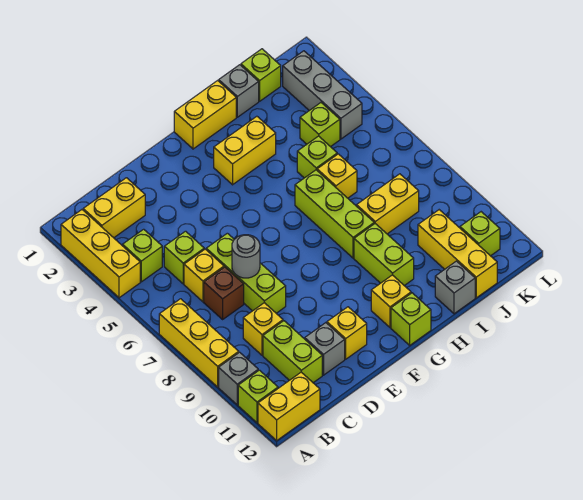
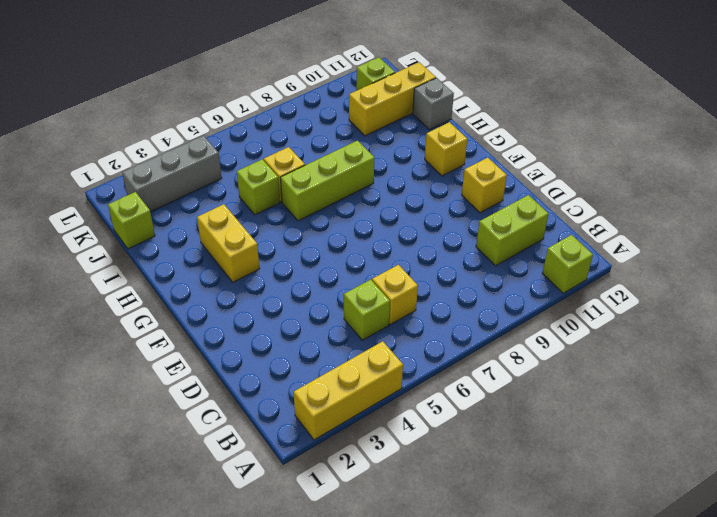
none -> yellow brick A7:A9 level 1
none -> grey brick A10 level 1
none -> yellow brick A12:B12 level 1
none -> yellow brick B2:C2 level 1

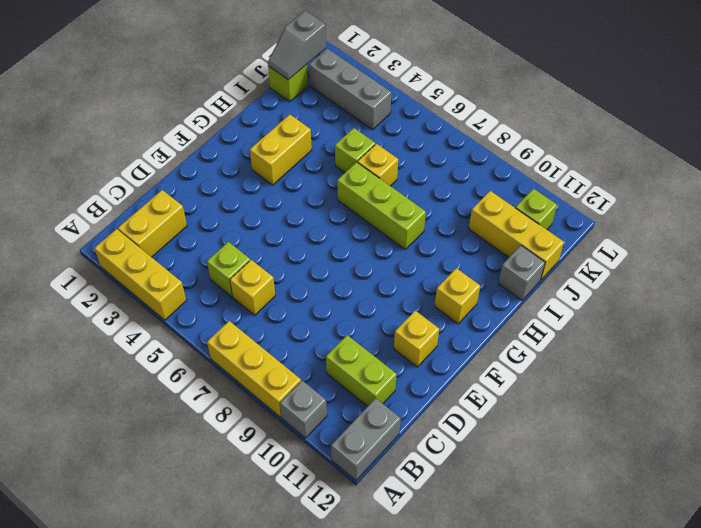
grey brick A12:B12 level 1 -> yellow brick A12:B12 level 1
grey slope J1:K1 level 2 top K -> none
none -> lime brick A11 level 1
none -> lime brick B4 level 1
none -> brown brick C7 level 1
none -> yellow brick C9 level 1

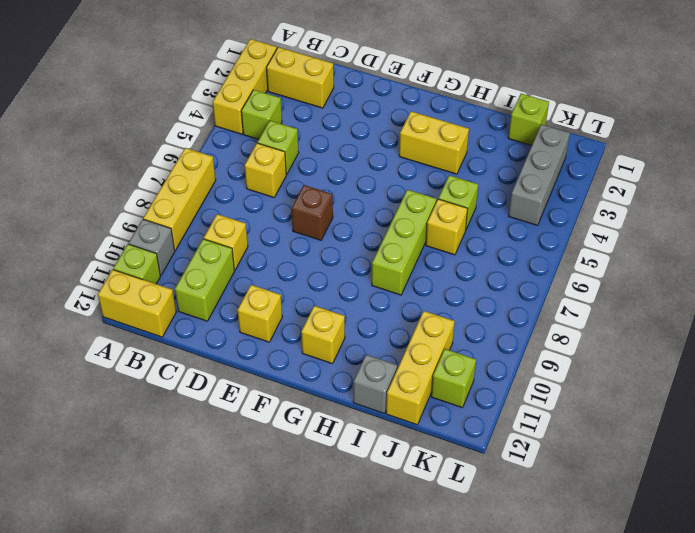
brown brick E7 level 1 -> brown brick C7 level 1
none -> lime brick D6:D8 level 1
none -> grey brick D11 level 1
none -> yellow brick G1:H1 level 1
none -> lime brick G12 level 1

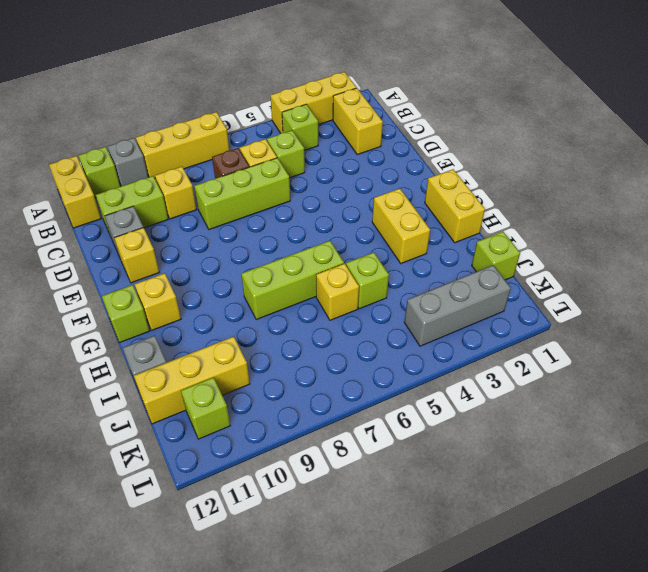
none -> lime brick H9:H10 level 1
none -> grey brick I1 level 1
none -> yellow brick I8:J8 level 1
none -> lime brick J4 level 1

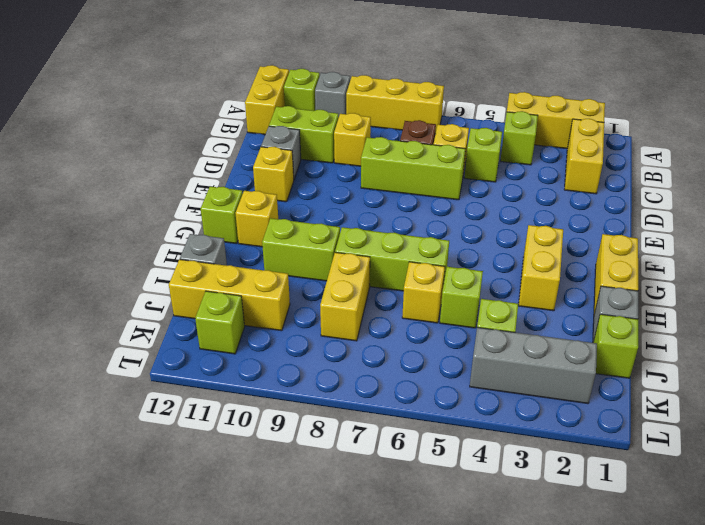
none -> grey round brick D7 level 2

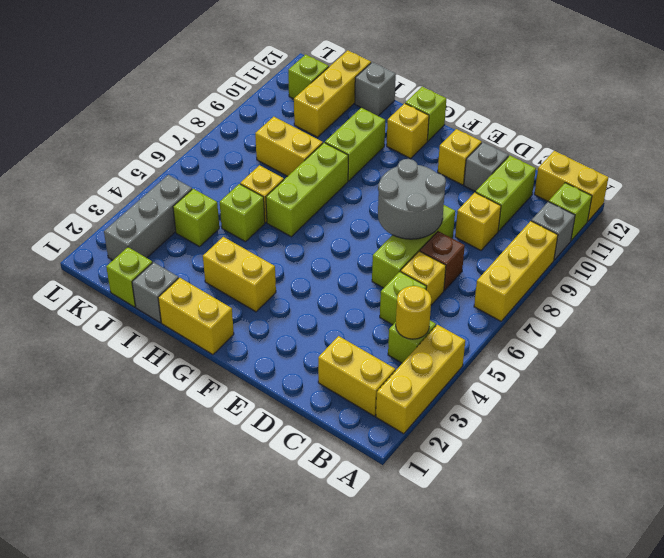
yellow round brick B4 level 2 -> none
grey round brick D7:E8 level 2 -> grey round brick D7 level 2

